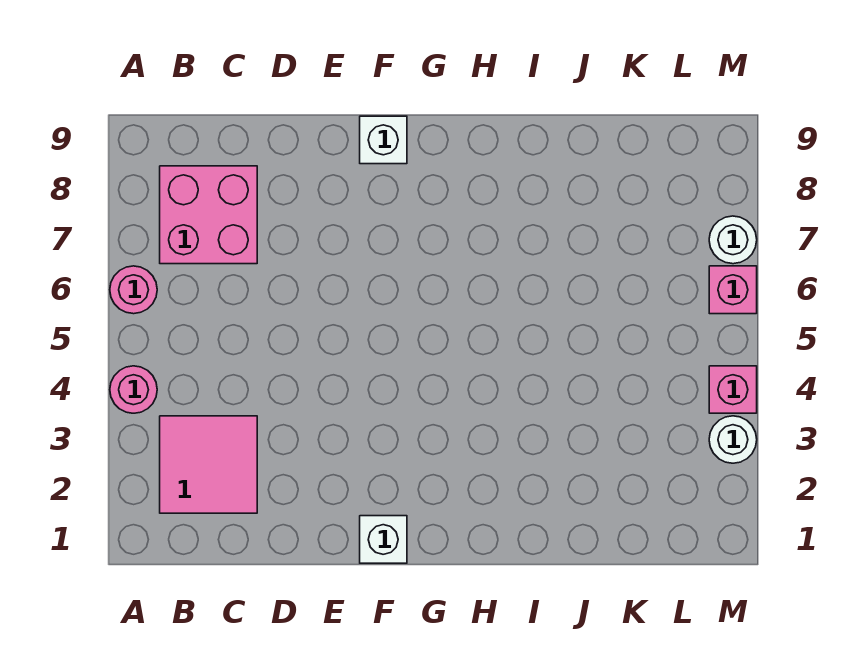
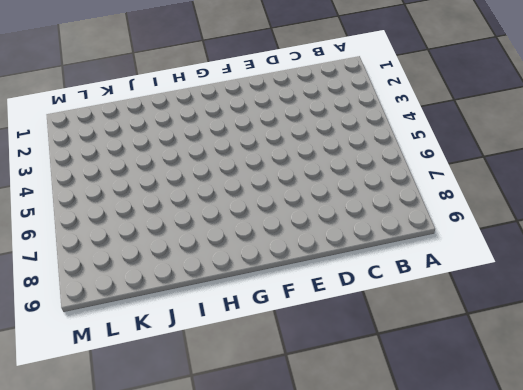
none -> pink round brick A4 level 1
none -> pink round brick A6 level 1

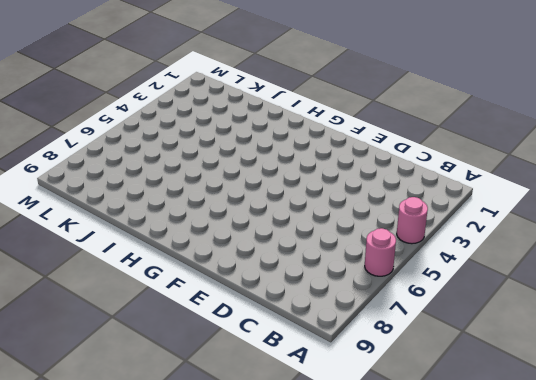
none -> pink tile B2:C3 level 1
none -> pink brick B7:C8 level 1

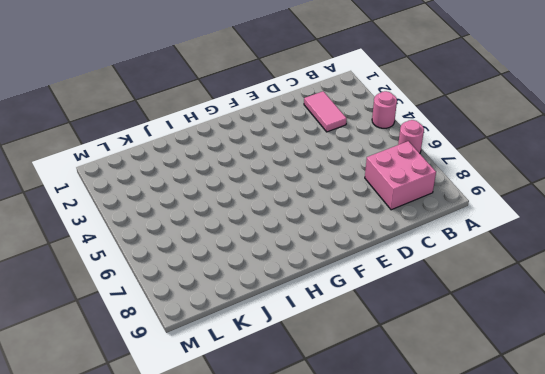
pink tile C2:C3 level 1 -> pink tile B2:C3 level 1
none -> white brick F1 level 1
none -> white brick F9 level 1

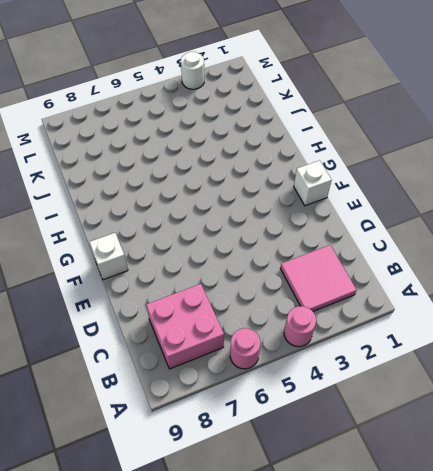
none -> pink brick M4 level 1
none -> pink brick M6 level 1

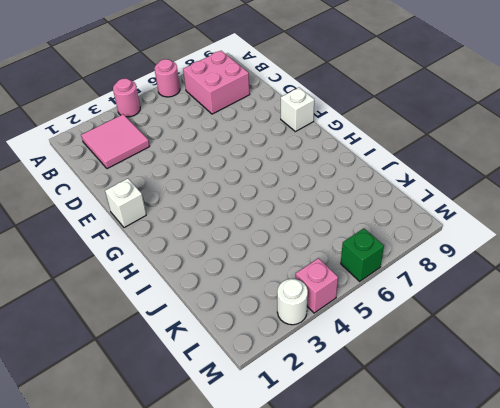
green brick M6 level 1 -> pink brick M6 level 1
none -> white round brick M7 level 1

